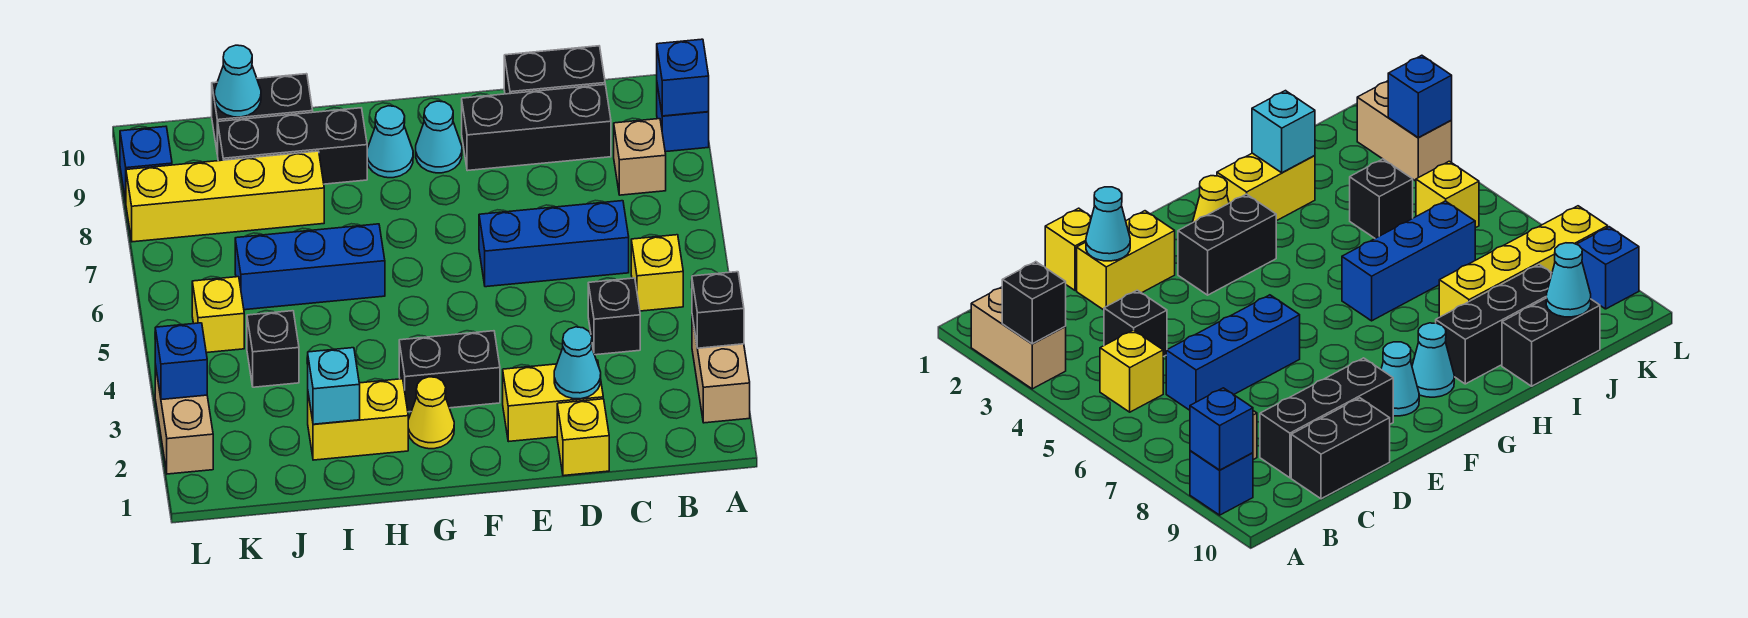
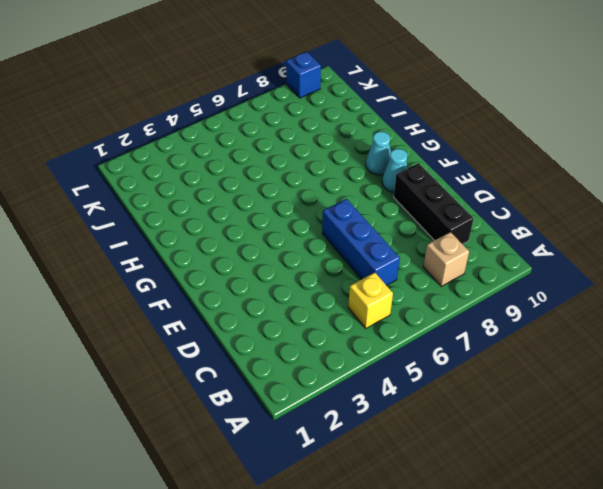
none -> tan brick A2:A3 level 1
none -> blue brick A9 level 1
none -> black brick C4 level 1

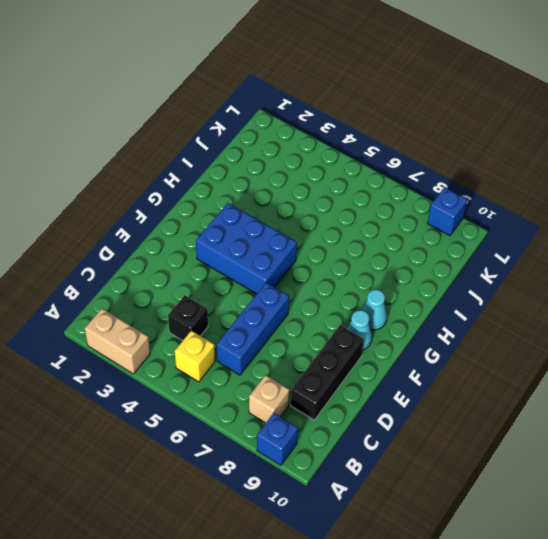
blue brick F3:G5 level 1 -> black brick F3:G3 level 1
none -> black brick C10:D10 level 1
none -> yellow brick D1 level 1
none -> yellow brick D2:E2 level 1

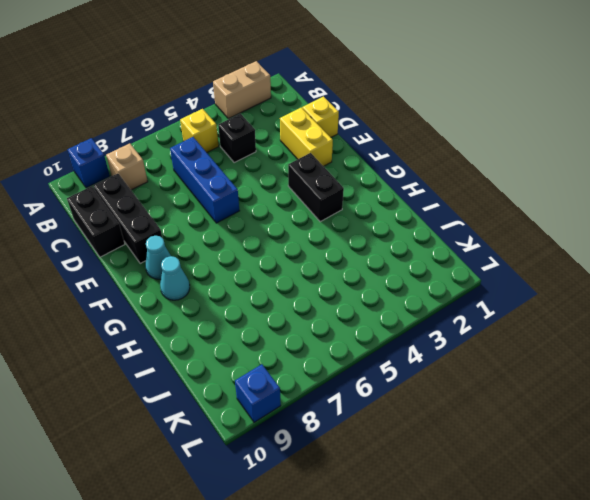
none -> yellow cone G2 level 1
none -> yellow brick H2:I2 level 1
none -> blue brick H6:J6 level 1

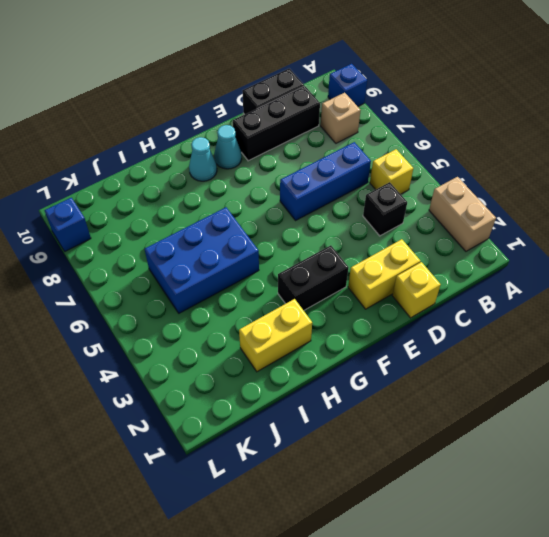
blue brick H5:J6 level 1 -> blue brick H6:J6 level 1
none -> yellow cone G2 level 1
none -> black brick H9:J9 level 1
none -> yellow brick I8:L8 level 1

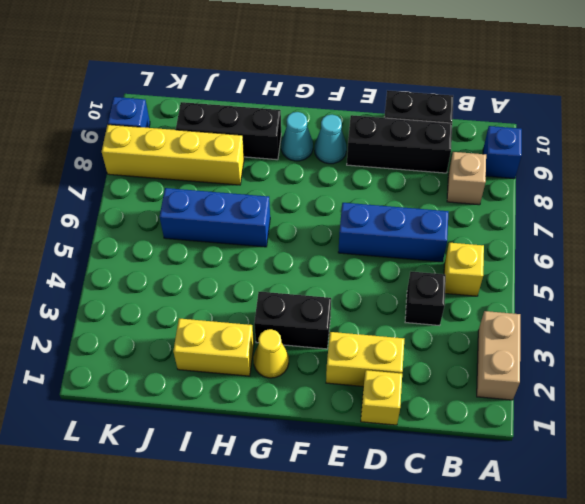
none -> black brick I10:J10 level 1
none -> black brick J4 level 1
none -> yellow brick K5 level 1

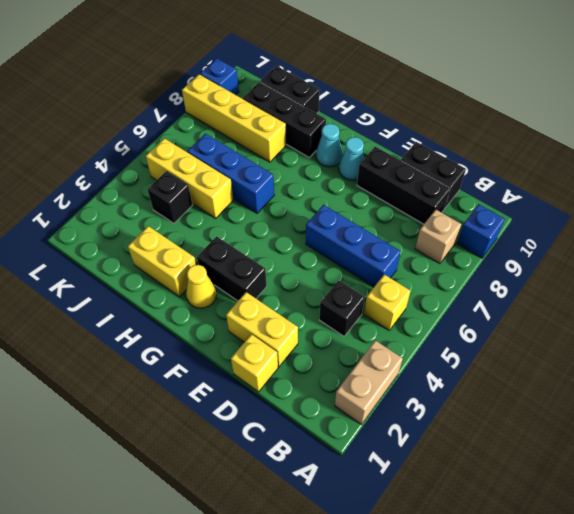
yellow brick I5:K5 level 1 -> yellow brick K5 level 1
none -> tan brick L2:L3 level 1
none -> black brick A3 level 2
none -> blue brick A9 level 2

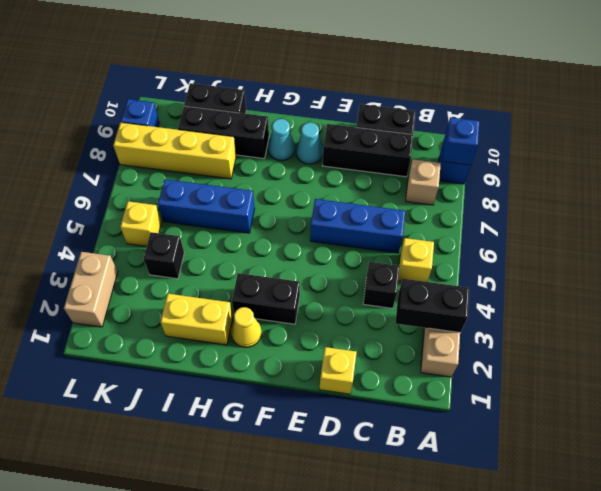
black brick A3:B3 level 2 -> black brick A3 level 2
none -> yellow brick D2:E2 level 1
none -> cyan cone D2 level 2
none -> cyan brick I2 level 2

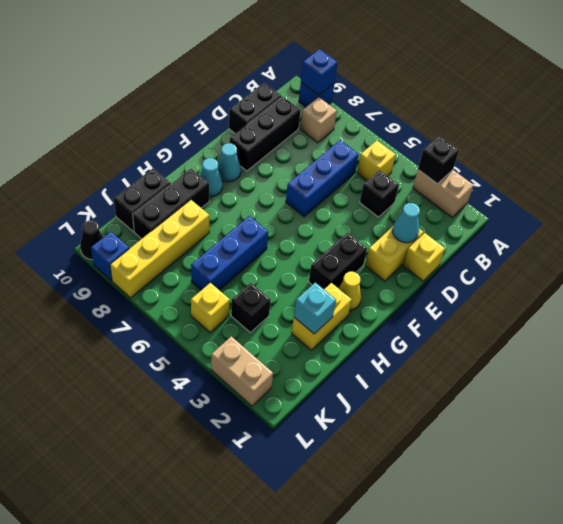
black cone L10 level 1 -> none
none -> cyan cone J10 level 2
none -> blue brick L3 level 2

